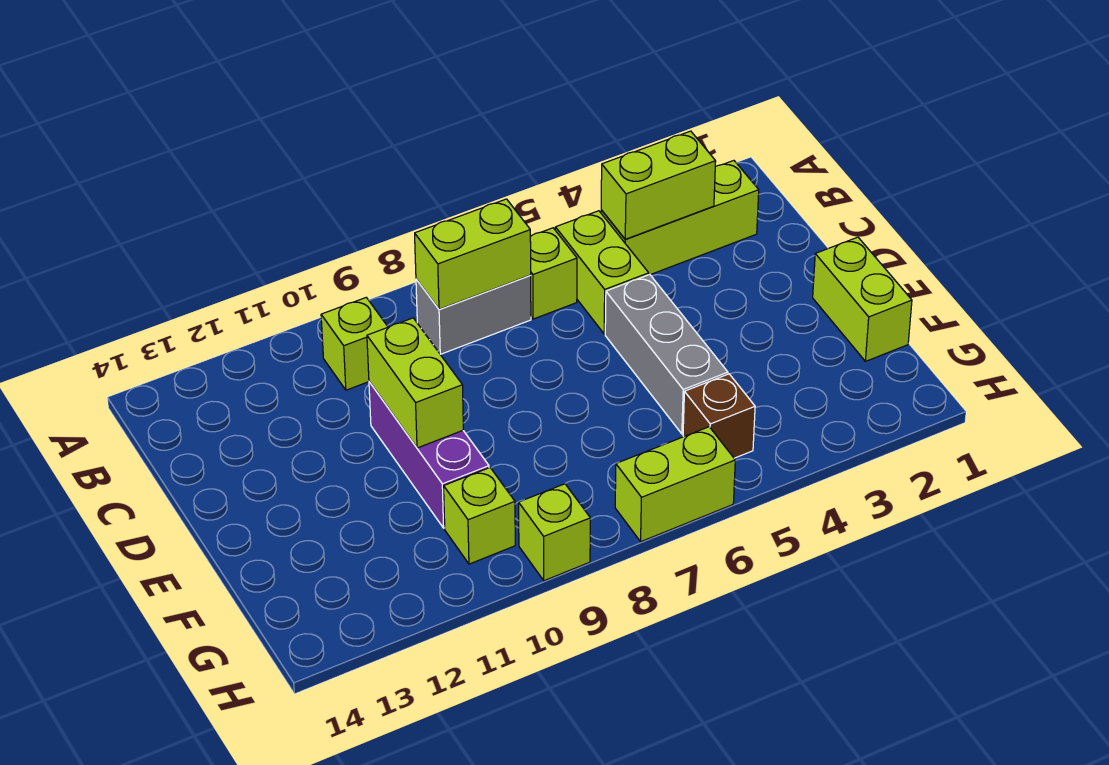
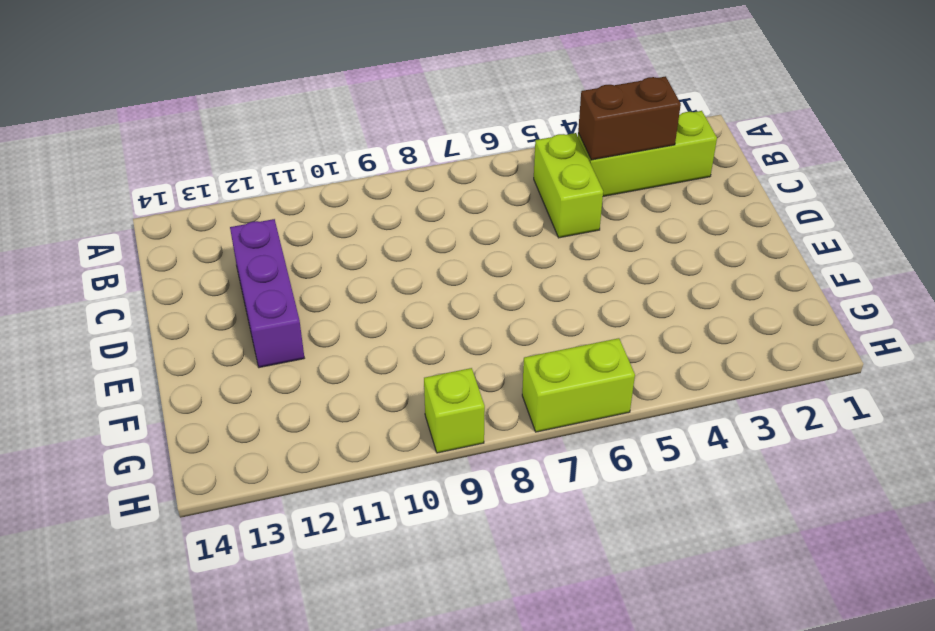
brown brick B3:B4 level 2 -> lime brick B3:B4 level 2
purple brick C12:E12 level 1 -> purple brick D10:F10 level 1
none -> lime brick B6 level 1
none -> grey brick B7:B8 level 1
none -> lime brick B10 level 1

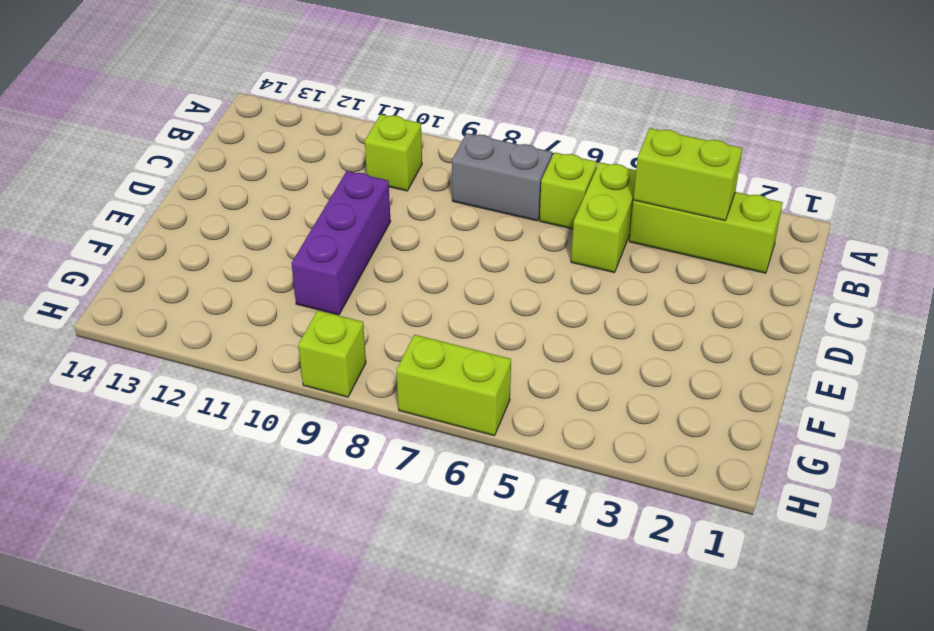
none -> grey brick D5:F5 level 1
none -> lime brick E1:F1 level 1
none -> brown brick G5 level 1

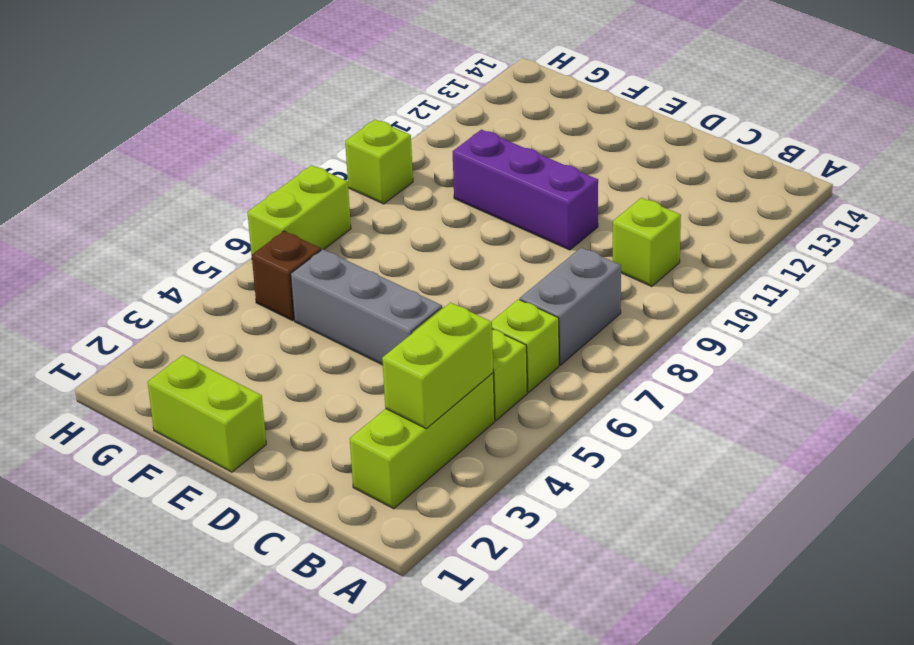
none -> lime brick G10 level 1
none -> lime brick B7:B8 level 2
none -> lime brick D10:E10 level 2

